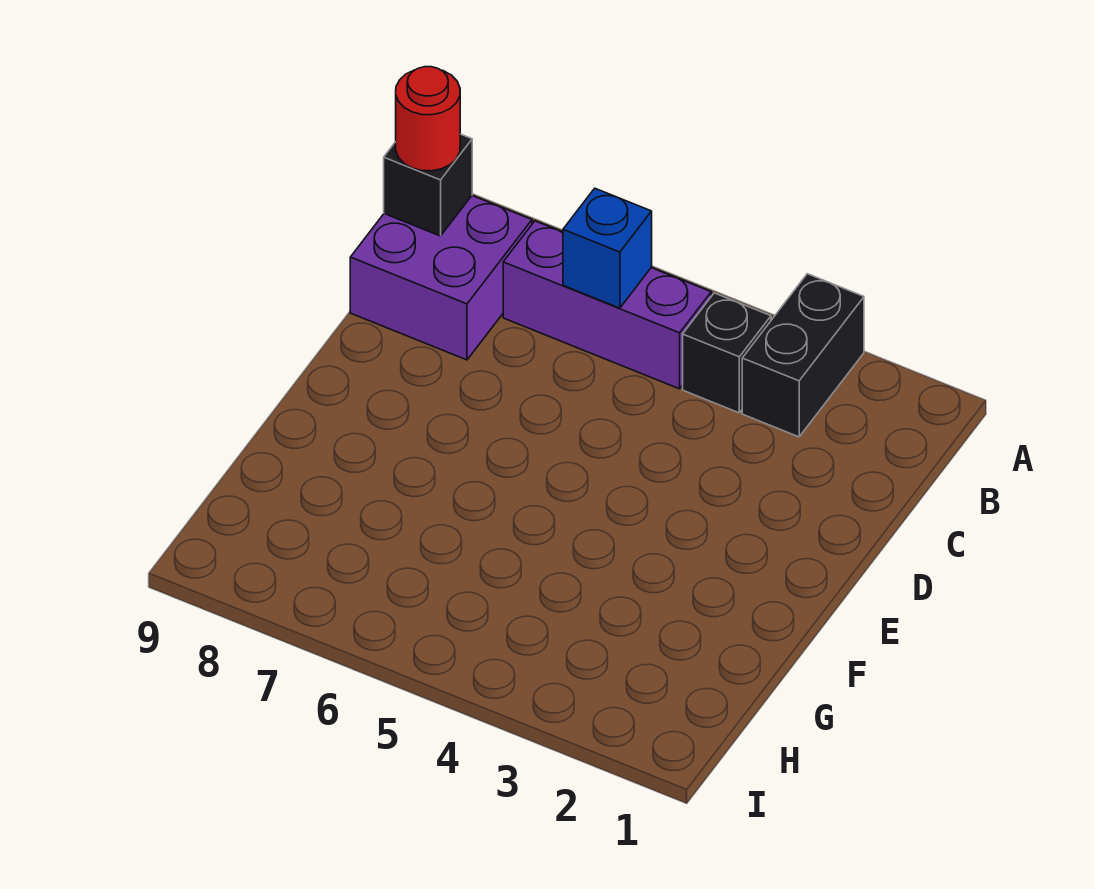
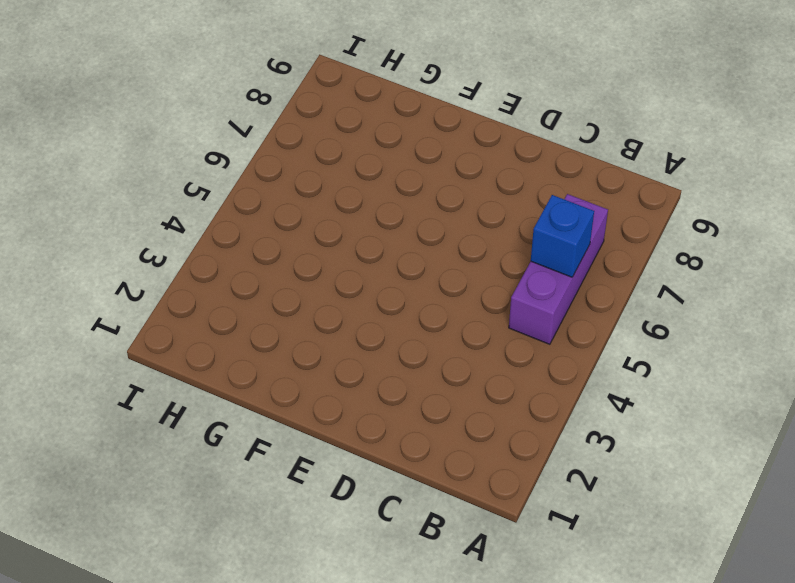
none -> black brick A3:B3 level 1
none -> black brick B4 level 1

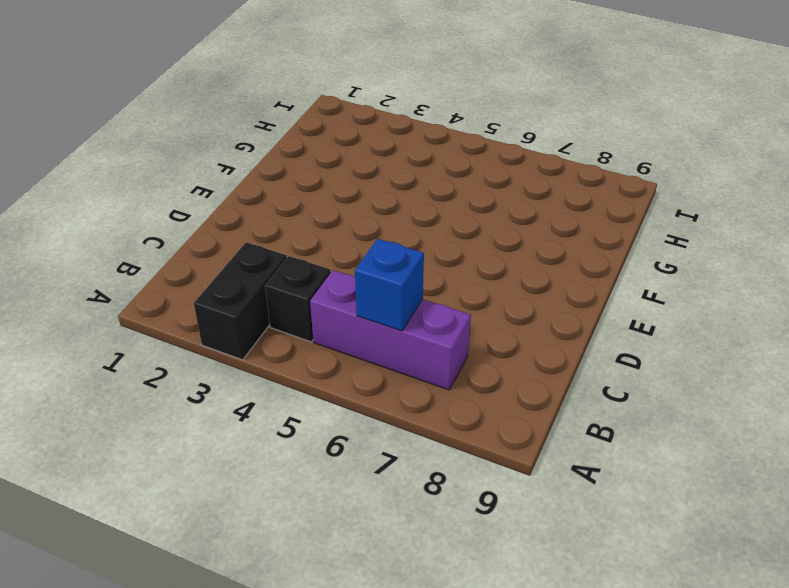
none -> purple brick B8:C9 level 1
none -> black brick B9 level 2

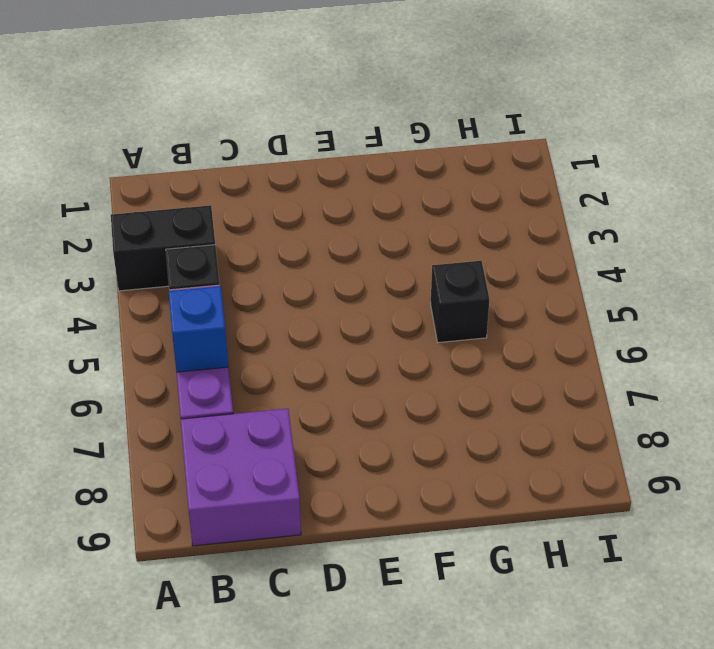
black brick G5 level 1 -> black brick B9 level 2
none -> red round brick B9 level 3

